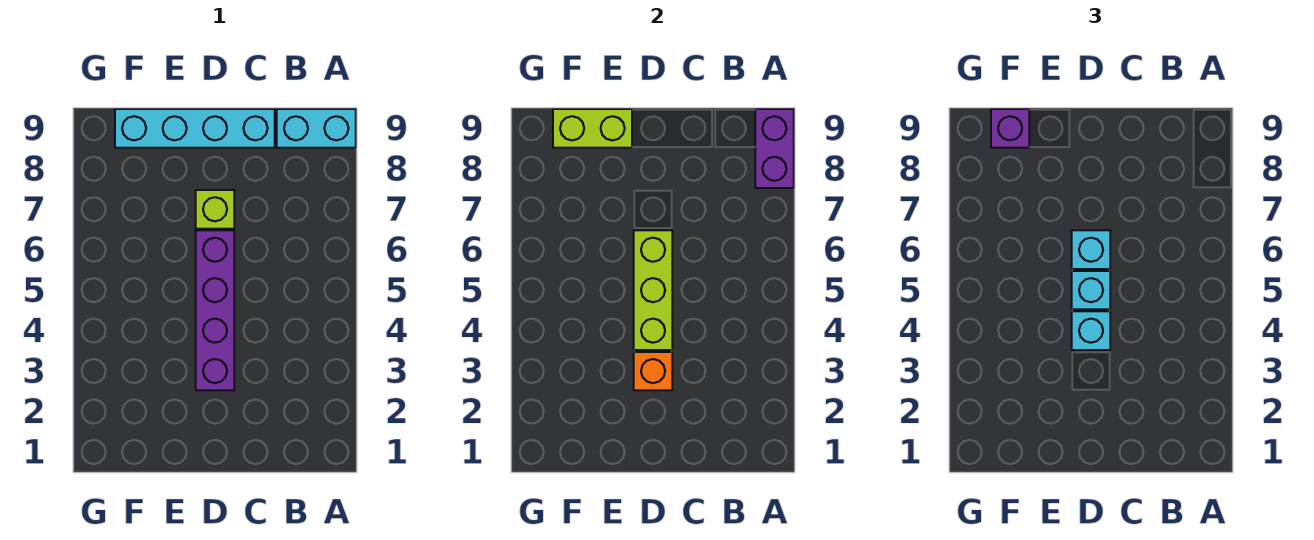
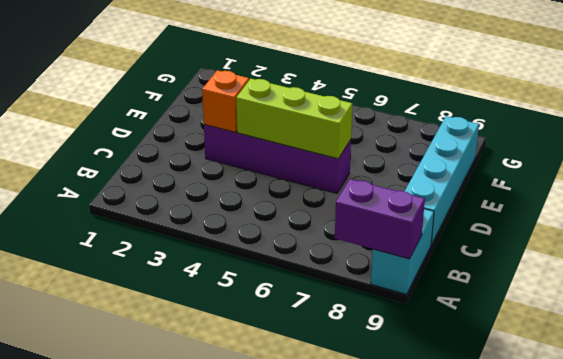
none -> lime brick D7 level 1
none -> lime brick E9:F9 level 2
none -> cyan brick D4 level 3

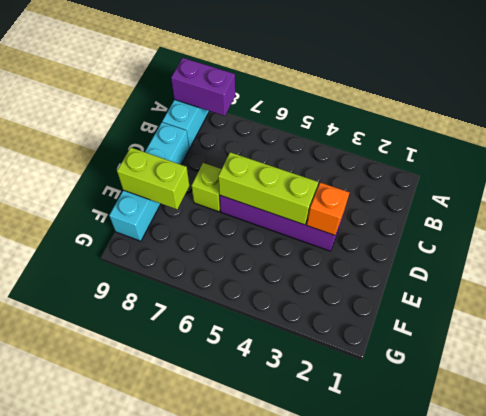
lime brick E8:E9 level 2 -> lime brick E9:F9 level 2
none -> cyan brick D4 level 3
none -> cyan brick D5 level 3
none -> cyan brick D6 level 3

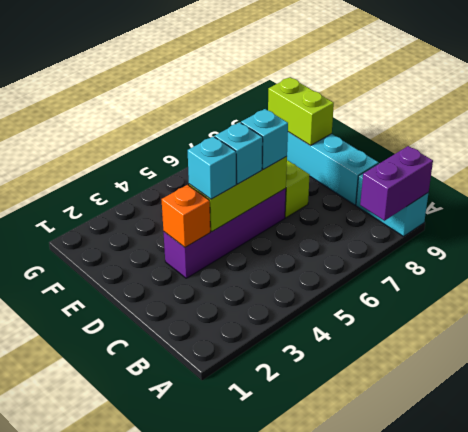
none -> purple brick F9 level 3

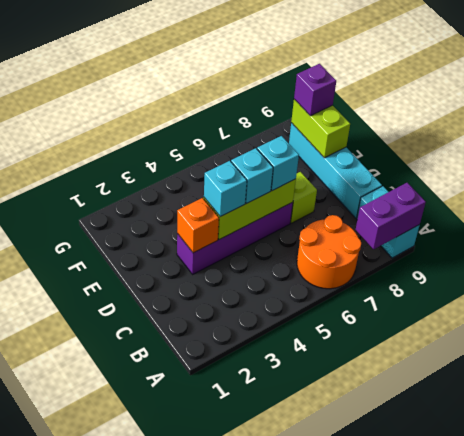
orange round brick A6:B7 level 1 -> none

